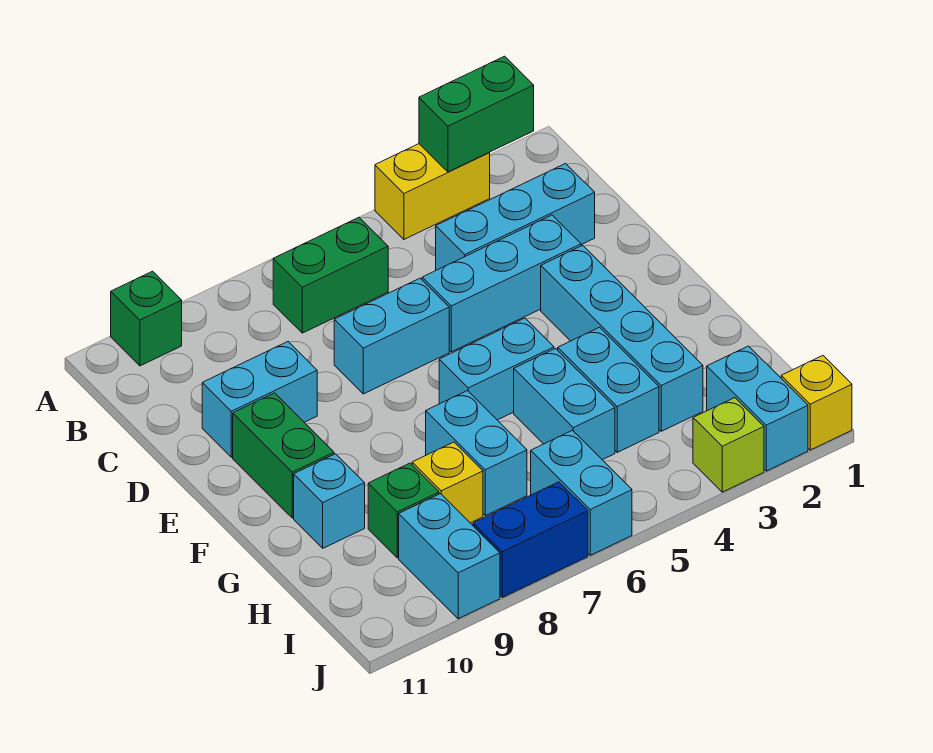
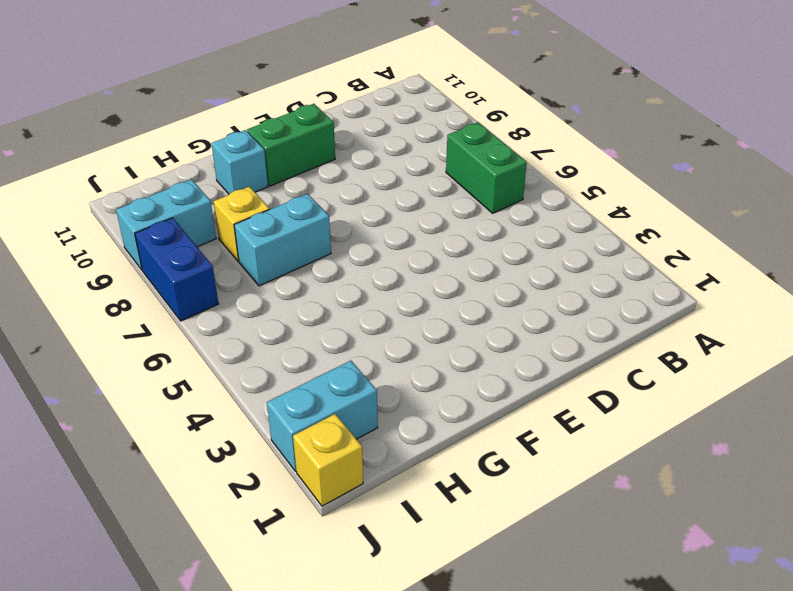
none -> yellow brick A3:A4 level 1
none -> green brick A10 level 1
none -> cyan brick C2:C4 level 1

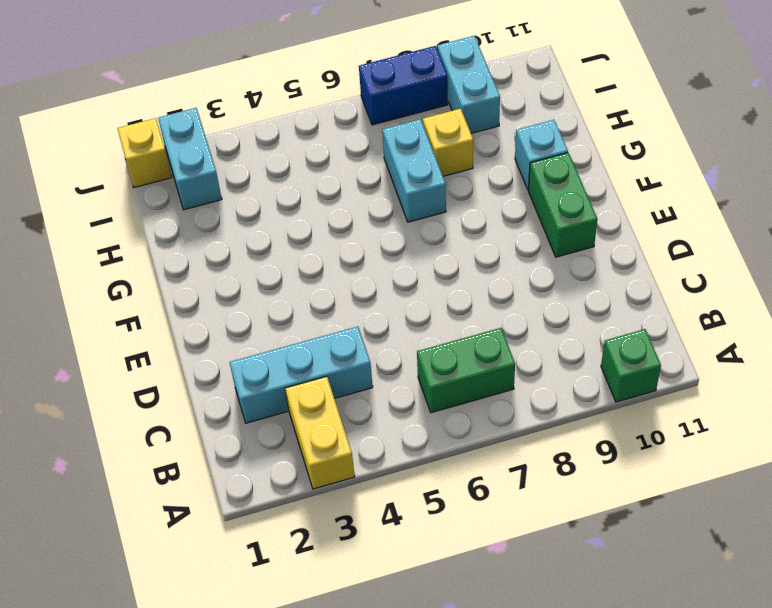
yellow brick A3:B3 level 1 -> yellow brick A3:A4 level 1
none -> cyan brick D3:D5 level 1
none -> cyan brick D6:D7 level 1
none -> cyan brick D9:D10 level 1

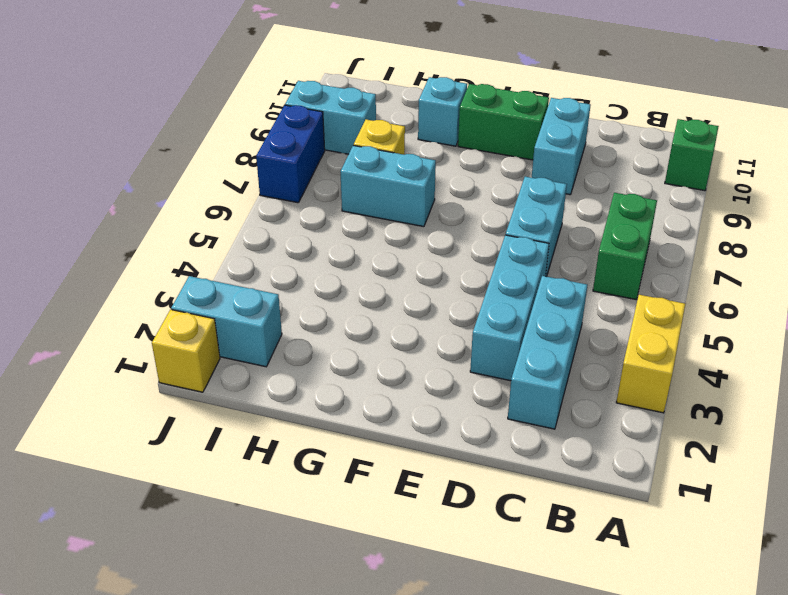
none -> cyan brick E3:H3 level 1
none -> cyan brick F5:F6 level 1
none -> cyan brick G4:H4 level 1

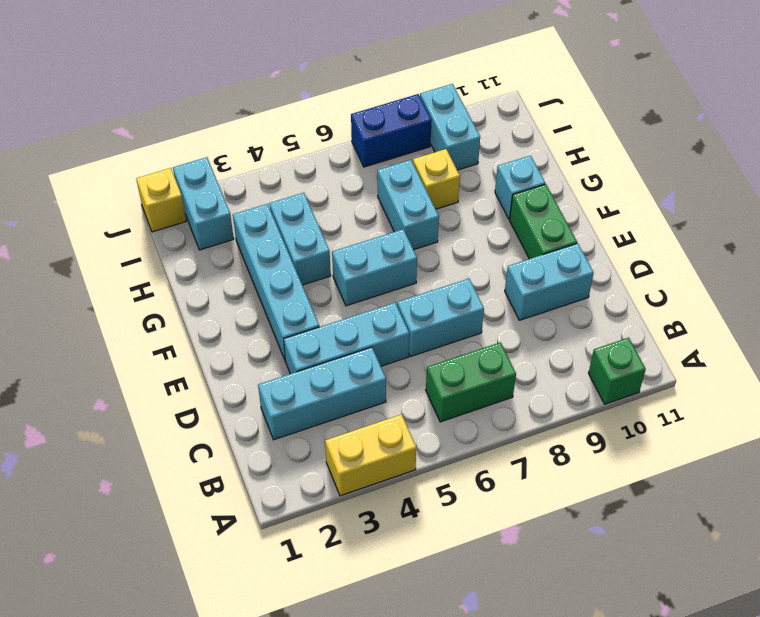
none -> cyan brick G5:H5 level 1
none -> green brick H9 level 1
none -> cyan brick I6:J6 level 1

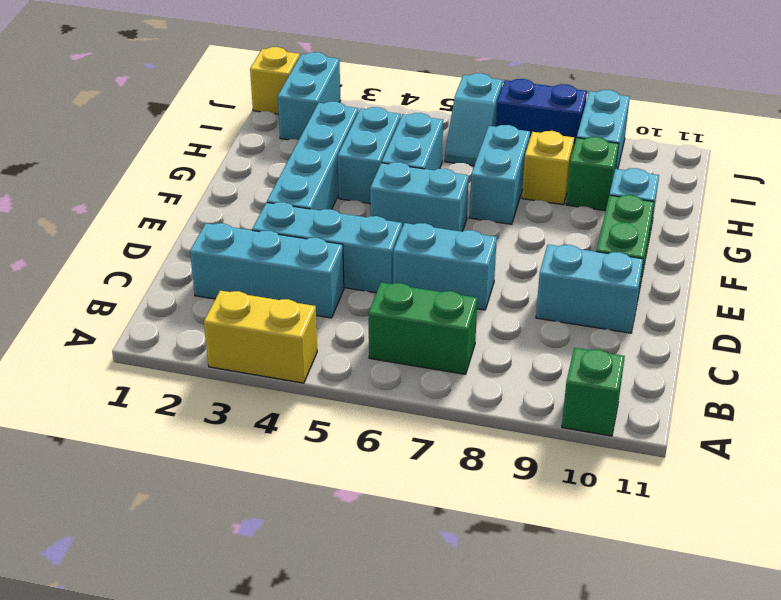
cyan slope I6:J6 level 1 top J -> cyan brick I6:J6 level 1
none -> lime brick J3 level 1
none -> green brick A2:A3 level 2

